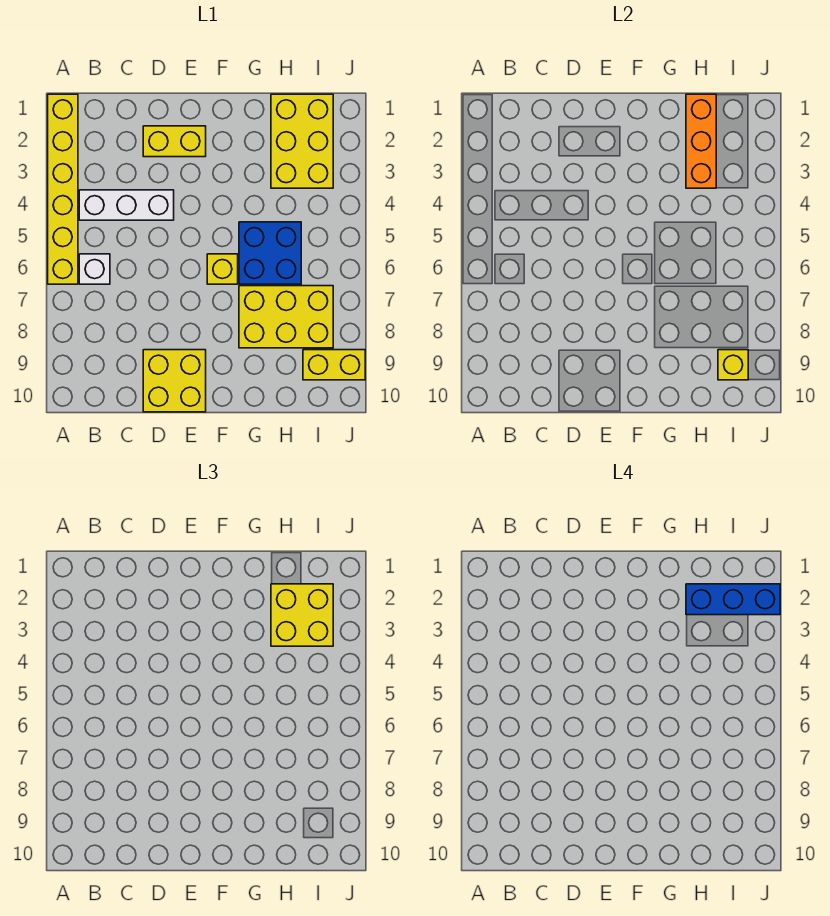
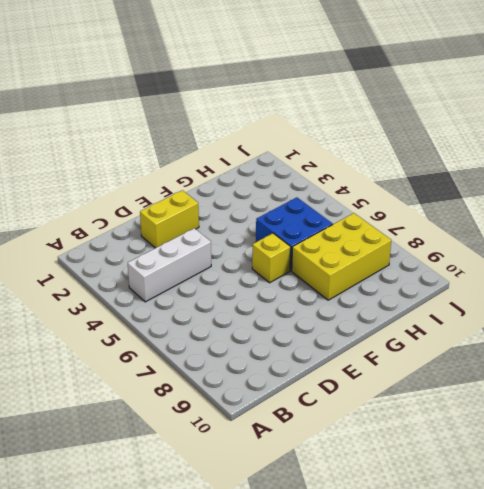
none -> yellow brick A1:A6 level 1
none -> white brick B6 level 1
none -> yellow brick D9:E10 level 1

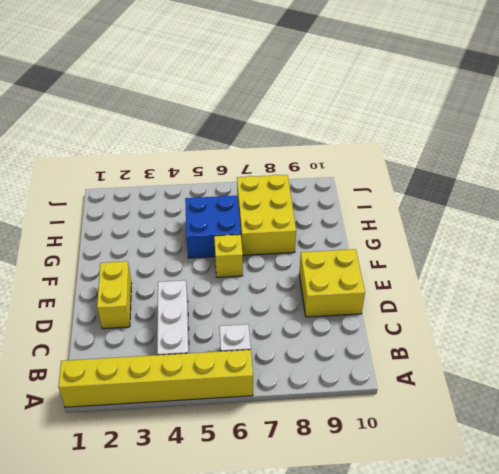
none -> yellow brick H1:I3 level 1
none -> yellow brick I9:J9 level 1
none -> orange brick H1:H3 level 2

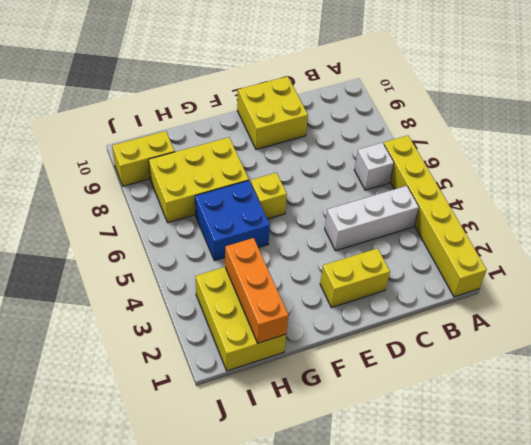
none -> yellow brick I9 level 2
none -> yellow brick H2:I3 level 3
none -> blue brick H2:J2 level 4

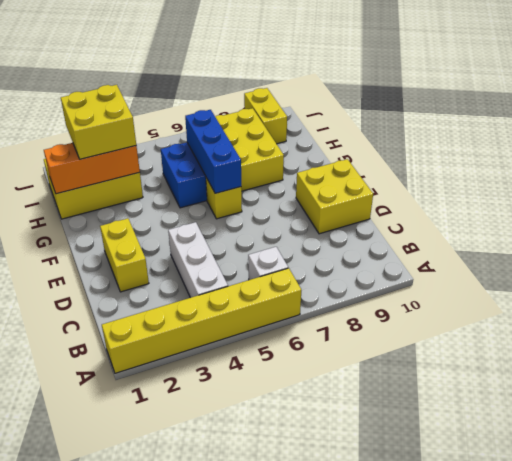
blue brick F6:H6 level 2 -> blue brick H2:J2 level 4
none -> yellow brick I9 level 2

